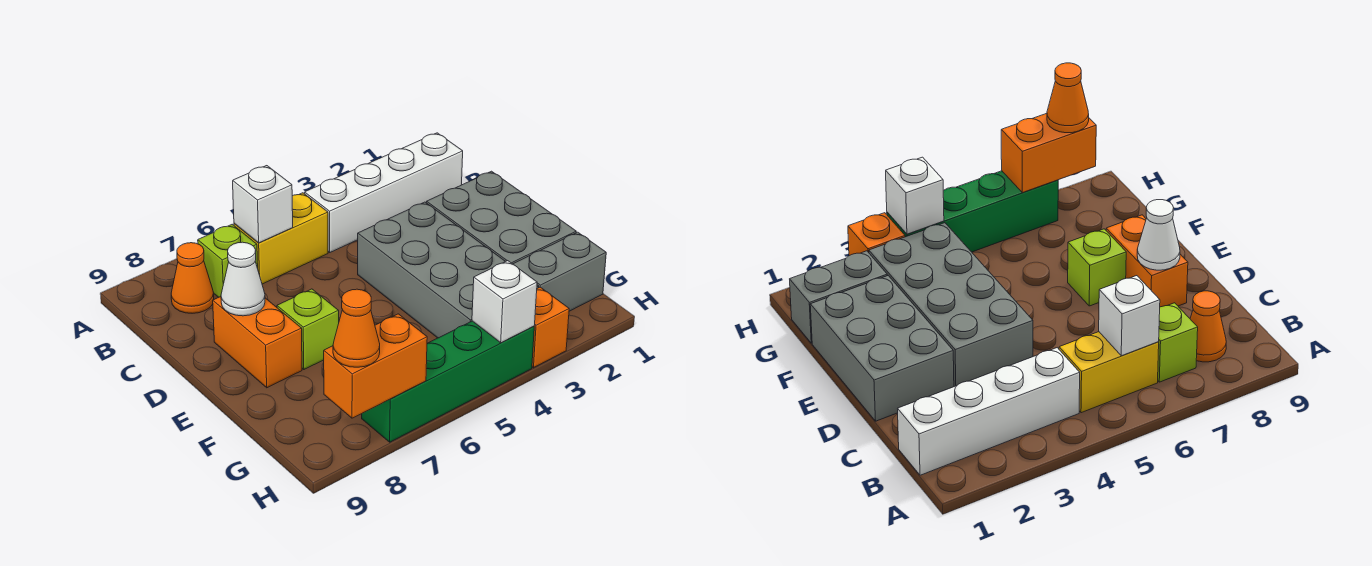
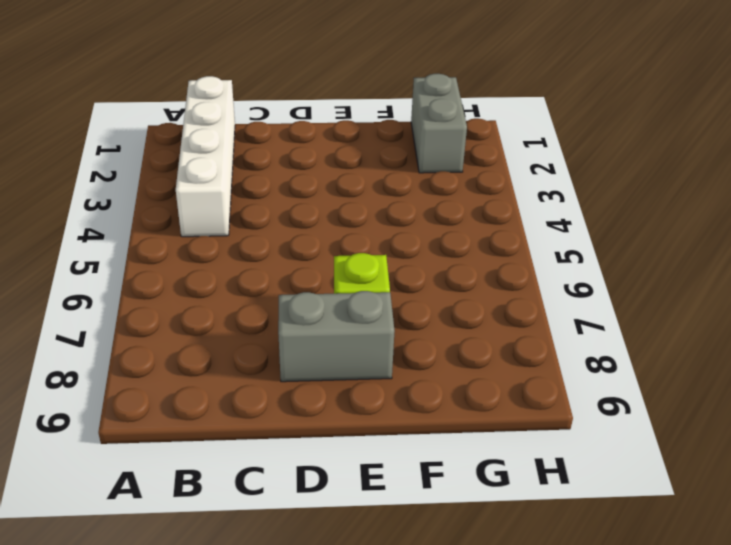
grey brick D8:E8 level 1 -> orange brick D8:E8 level 1
none -> yellow brick B5:B6 level 1
none -> lime brick B7 level 1
none -> orange cone B8 level 1

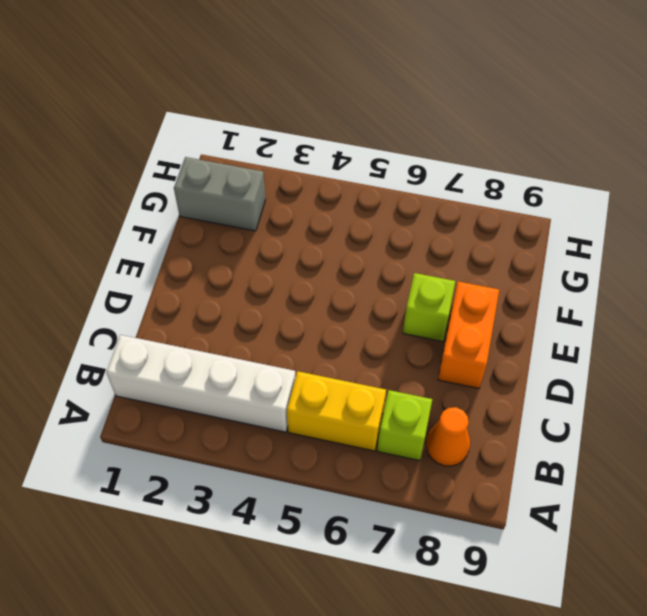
none -> grey brick D1:F2 level 1
none -> grey brick D3:G4 level 1
none -> orange brick H3 level 1

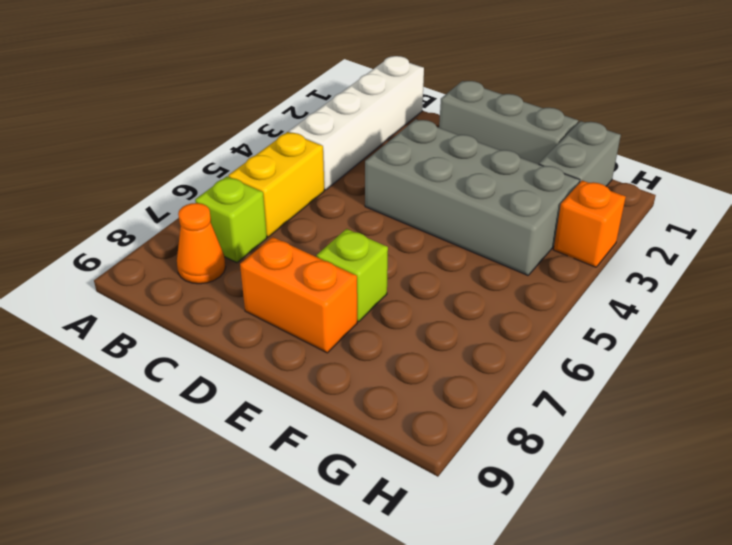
grey brick D1:F1 level 1 -> grey brick D1:F2 level 1
none -> green brick H4:H7 level 1
none -> white brick B6 level 2
none -> white cone D8 level 2

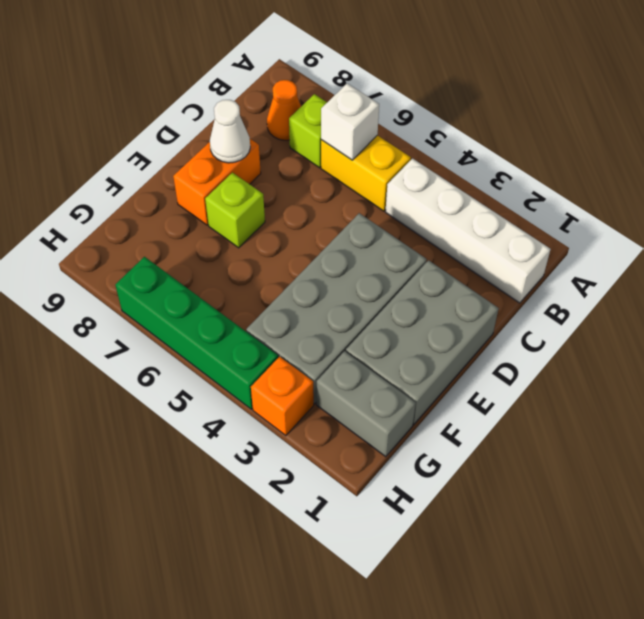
none -> white brick H4 level 2
none -> orange brick H7:H8 level 2
none -> orange cone H8 level 3

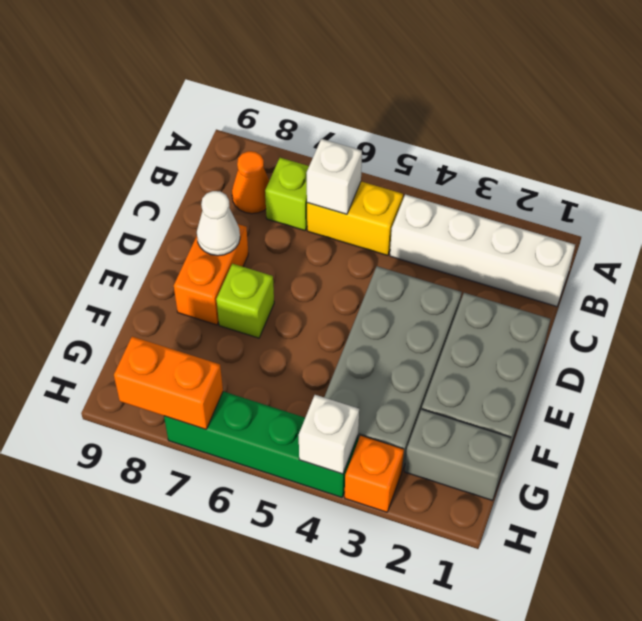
none -> orange cone H8 level 3

